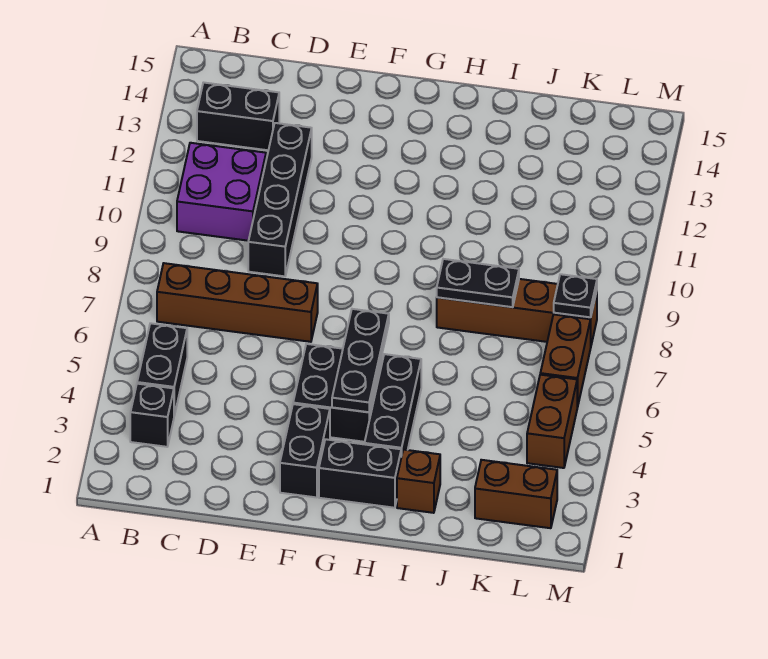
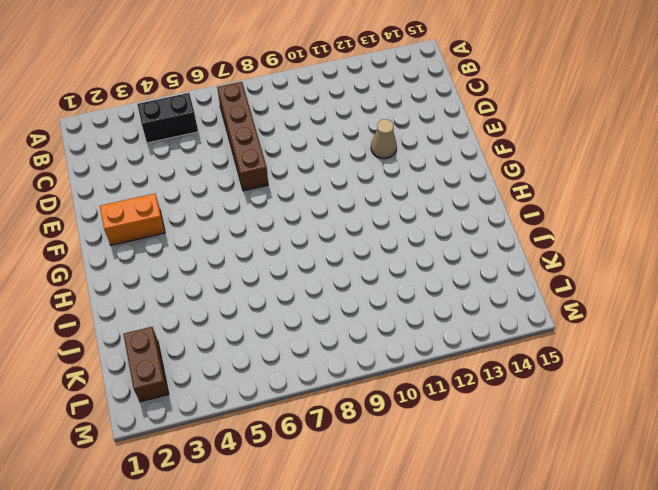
tan cone E12 level 1 -> none
orange brick F2:F3 level 1 -> black brick F2:F3 level 1
none -> black brick B3 level 1
none -> purple brick B10:C11 level 1
none -> black brick B13:C13 level 1

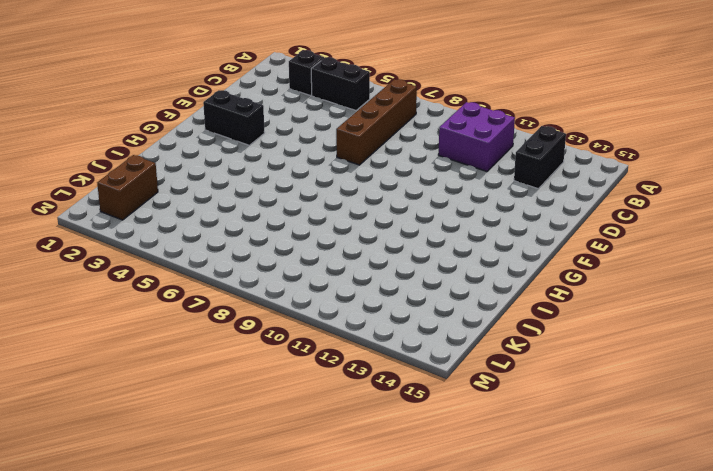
none -> black brick D9:D12 level 1
none -> black brick F4:G5 level 1
none -> black brick G2:H2 level 1

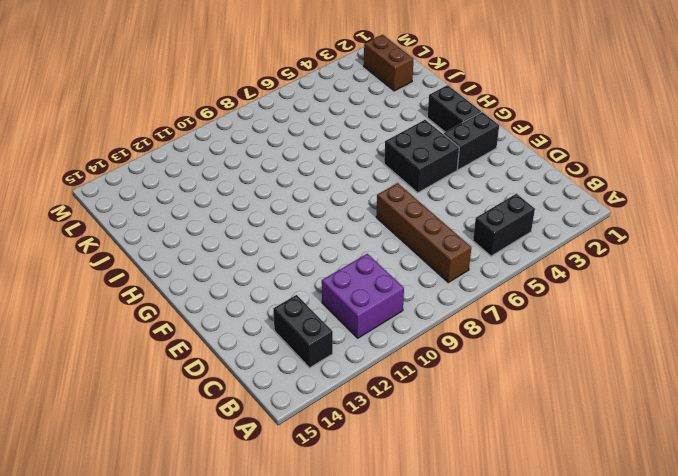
none -> black brick B3 level 1
none -> black brick D9:D12 level 1
none -> black brick H3:H5 level 1

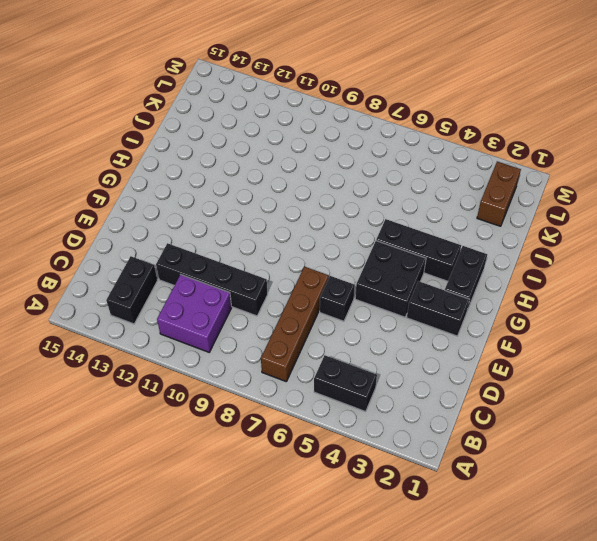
black brick E6 level 1 -> black brick B3 level 1
none -> brown brick I2 level 1
none -> brown brick I8:L8 level 1
none -> brown brick L4:L5 level 1

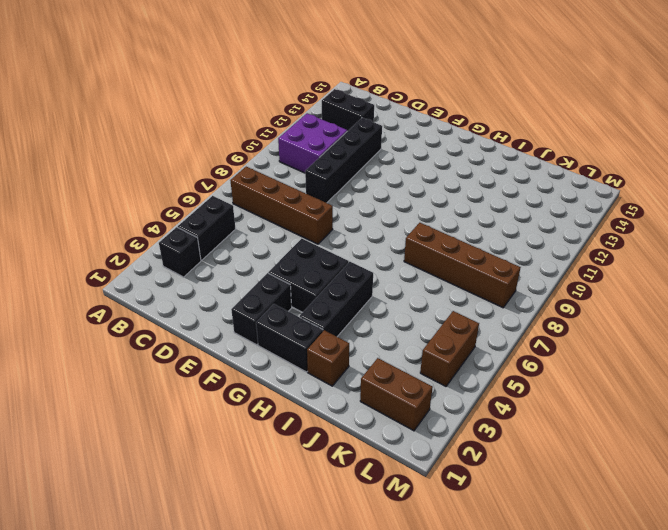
none -> brown brick L6:L7 level 1
none -> black plate G4:G6 level 2
none -> black plate I8:J8 level 2

